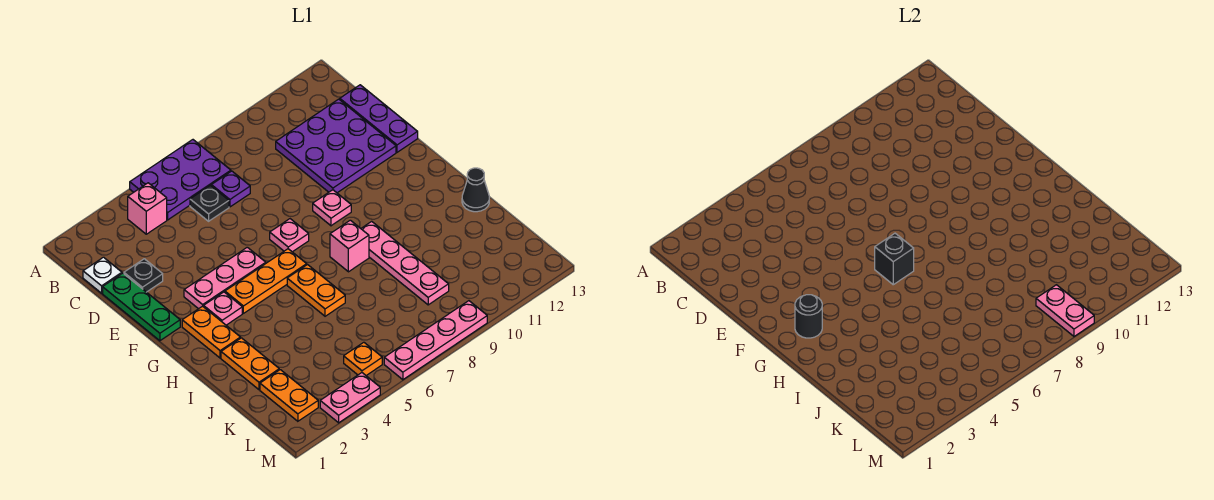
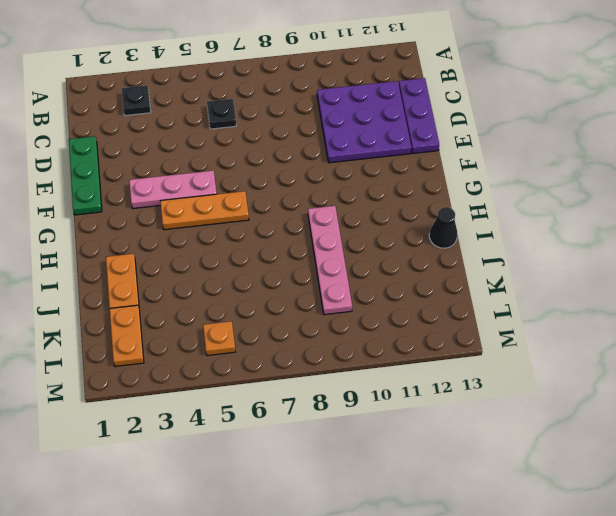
black plate B3 level 1 -> black plate D2 level 1
none -> purple plate A5:B7 level 1
none -> pink brick B4 level 1
none -> white plate C1 level 1

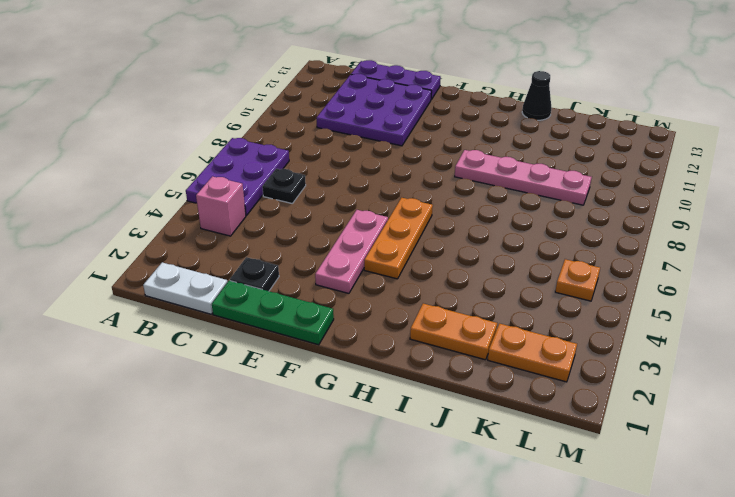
white plate B1:C1 level 1 -> white plate C1 level 1
none -> purple plate C7 level 1
none -> pink plate F7 level 1
none -> pink plate F9 level 1

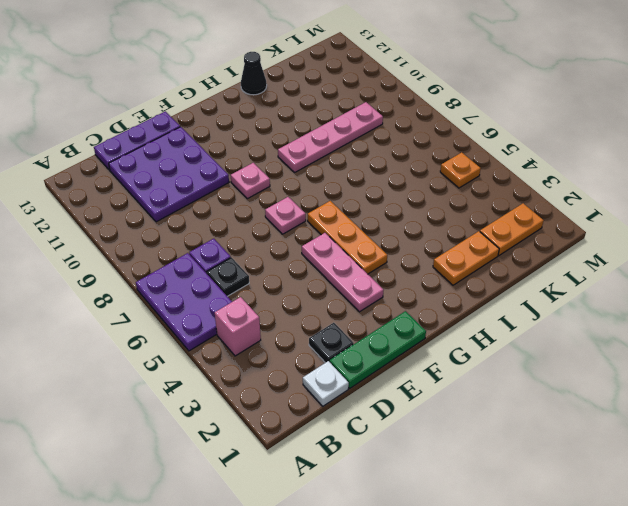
none -> orange plate G2:H2 level 1
none -> pink plate G3 level 1
none -> orange plate H6:I6 level 1

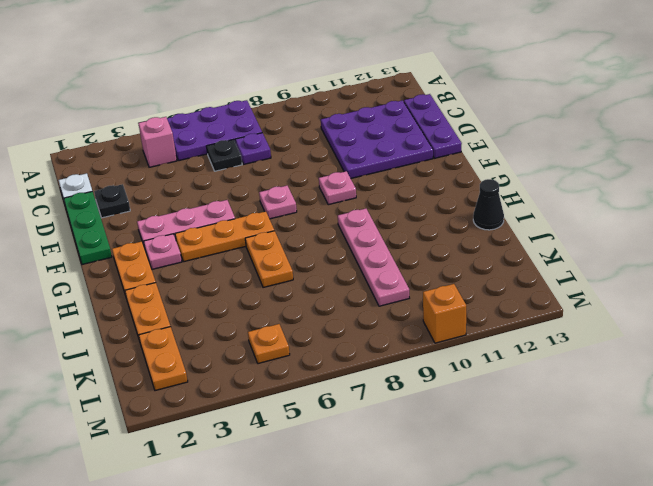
orange brick M10 level 1 -> none
none -> pink brick H8 level 1
none -> pink plate M3:M4 level 1
none -> pink plate M6:M9 level 1

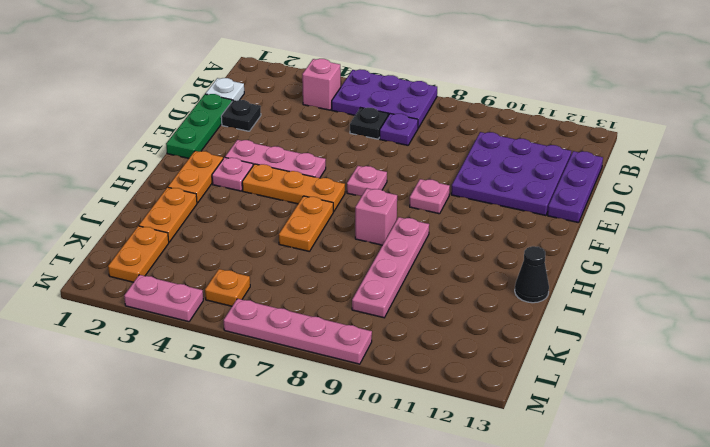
none -> black round brick G2 level 2
none -> black brick G6 level 2
none -> pink plate L9:M9 level 2

